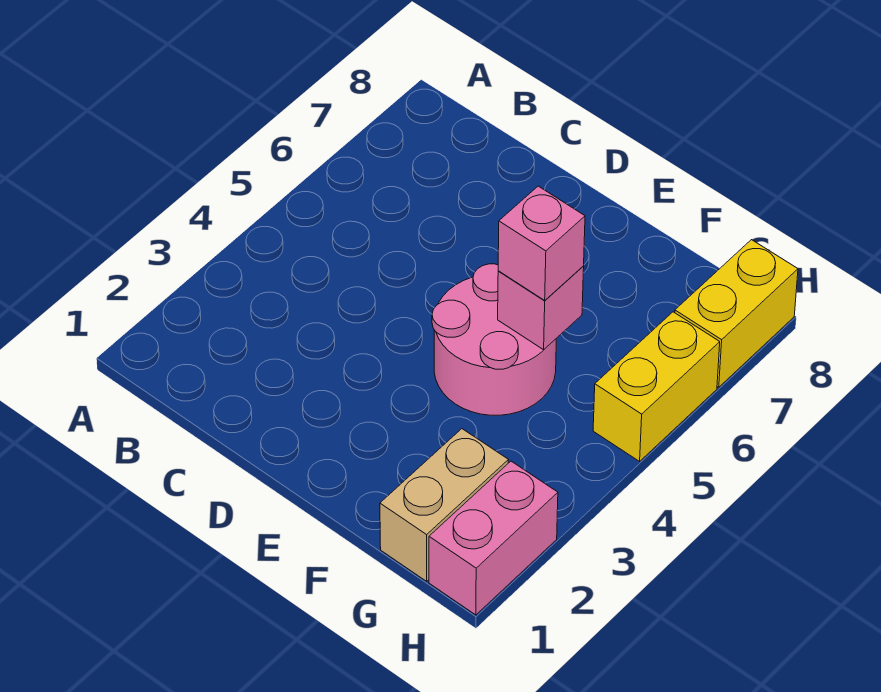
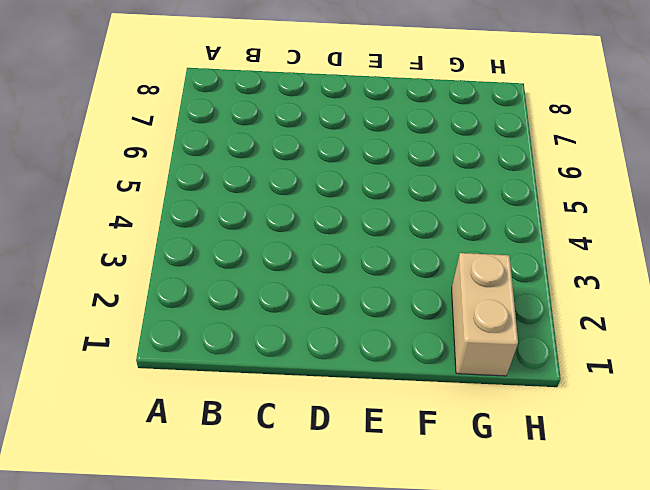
none -> pink round brick E4:F5 level 1
none -> pink brick H1:H2 level 1

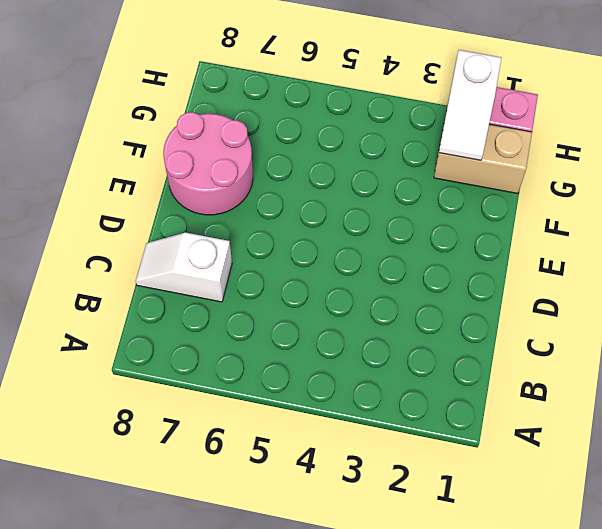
white slope C7:C8 level 1 top 7 -> none
pink round brick E7:F8 level 1 -> pink round brick E4:F5 level 1
white slope G2:H2 level 2 top H -> none
none -> yellow brick H5:H6 level 1
none -> yellow brick H7:H8 level 1

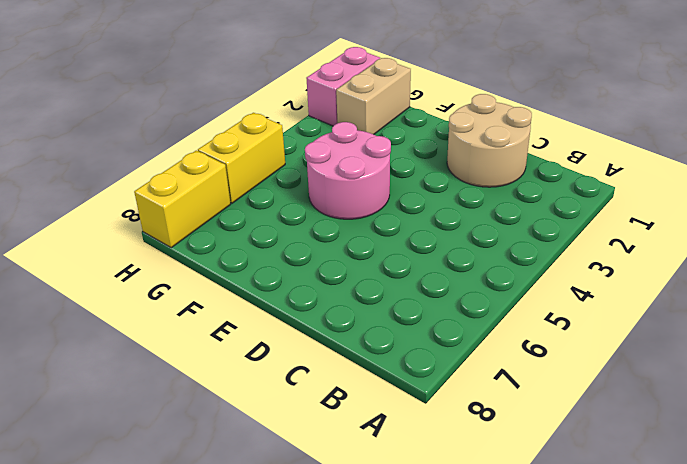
tan round brick C1:D2 level 1 -> none
none -> pink brick F5 level 2
none -> pink brick F5 level 3

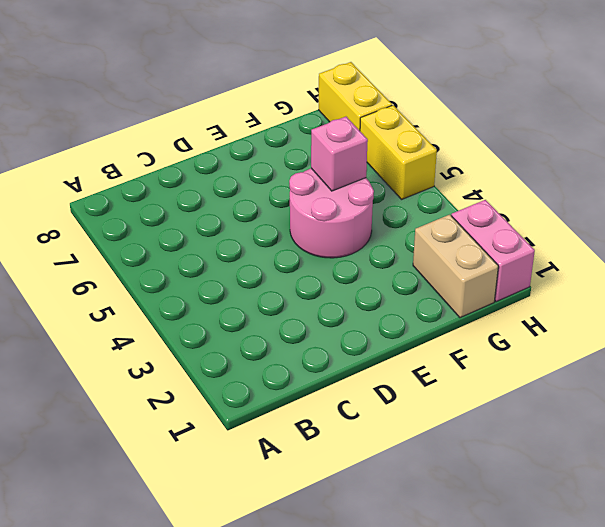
none -> pink brick F5 level 3

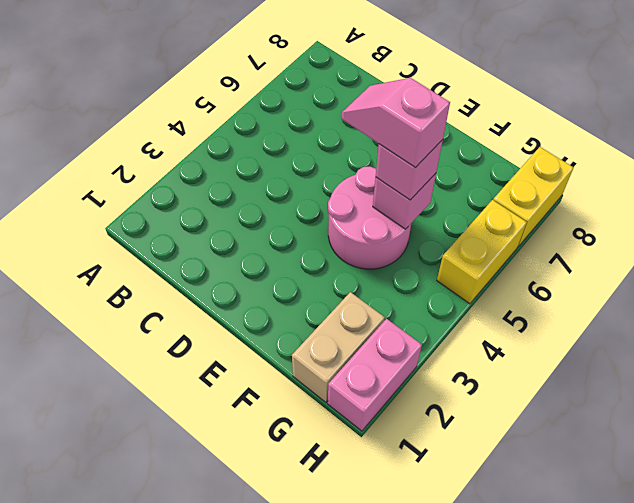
pink slope E5:F5 level 4 top F -> none

